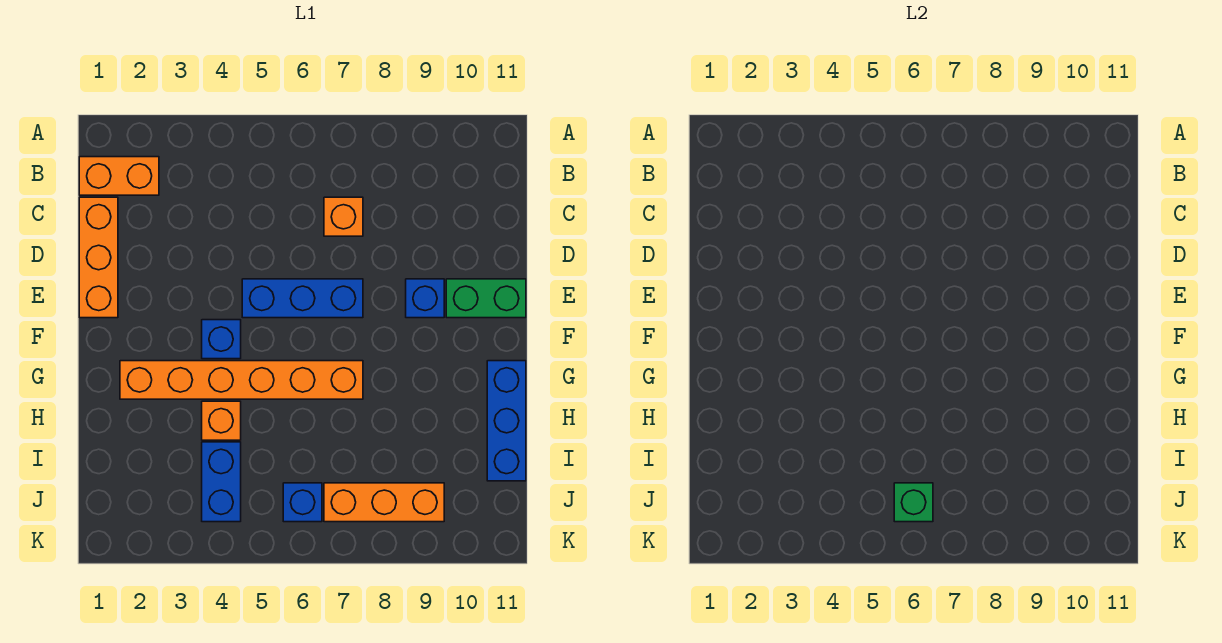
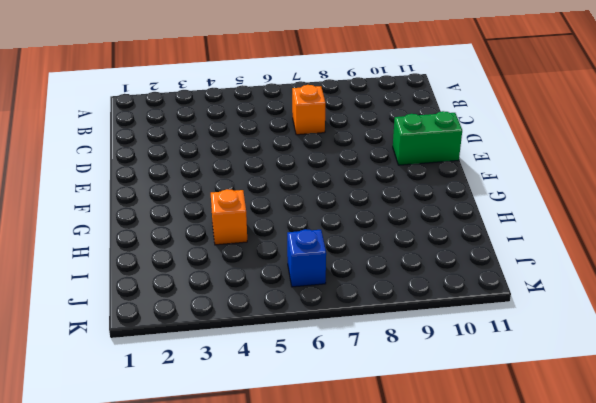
none -> orange brick B1:B2 level 1
none -> orange brick C1:E1 level 1
none -> blue brick E5:E7 level 1

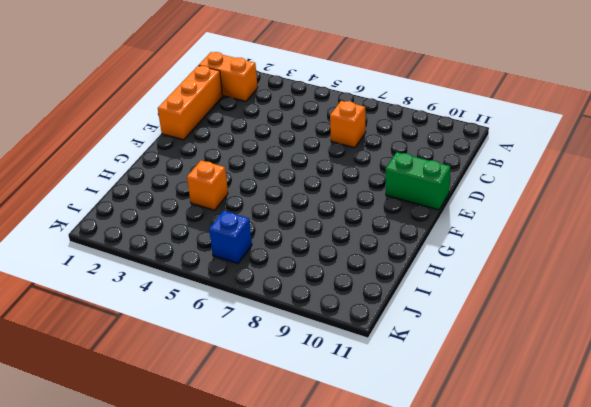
none -> blue brick E5:E7 level 1
none -> blue brick E9 level 1
none -> blue brick F4 level 1

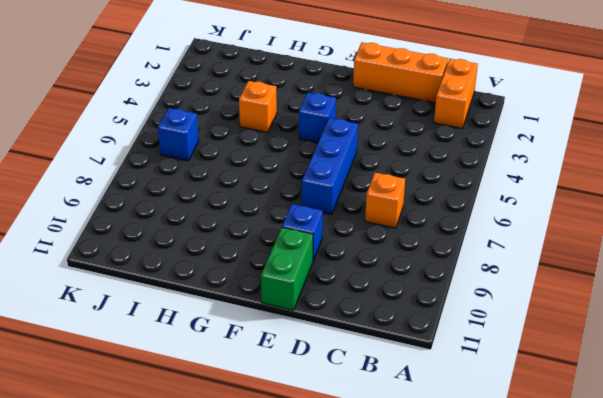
none -> orange brick G2:G7 level 1
none -> blue brick G11:I11 level 1
none -> blue brick I4:J4 level 1

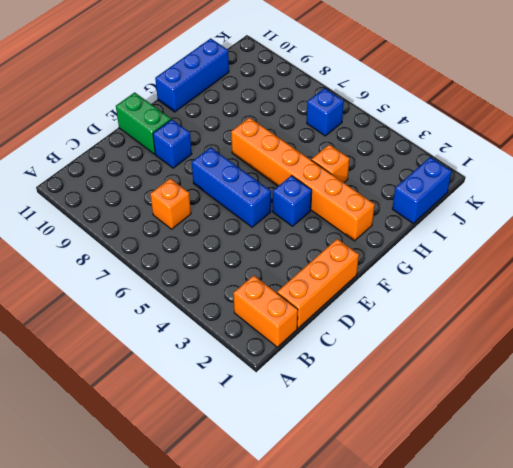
blue brick I1:J1 level 1 -> blue brick I4:J4 level 1
none -> orange brick J7:J9 level 1
none -> green brick J6 level 2

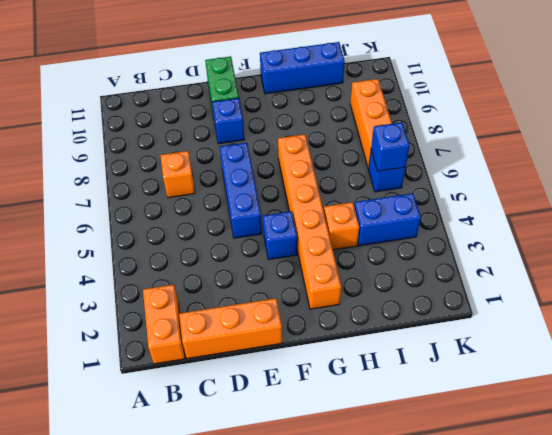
blue brick J6 level 2 -> green brick J6 level 2

